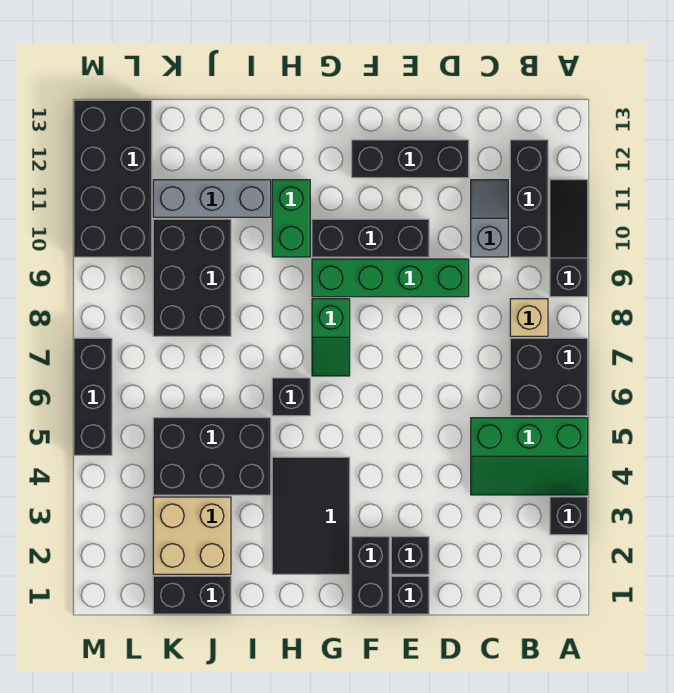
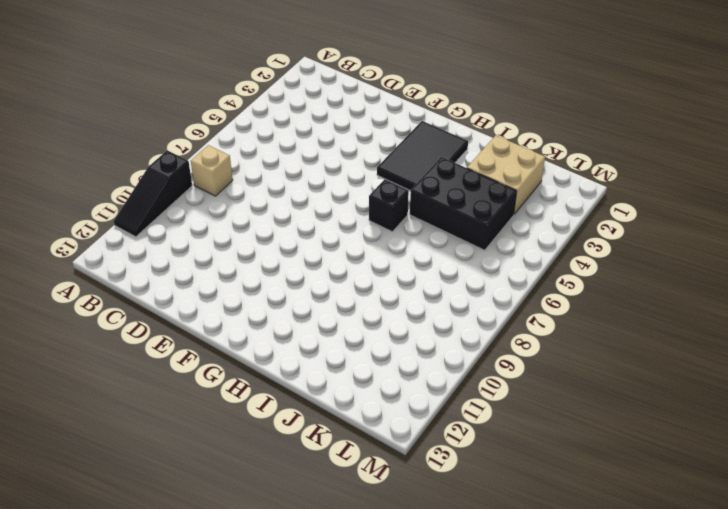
none -> black brick A3 level 1
none -> green slope A4:C5 level 1 top 5
none -> black brick A6:B7 level 1

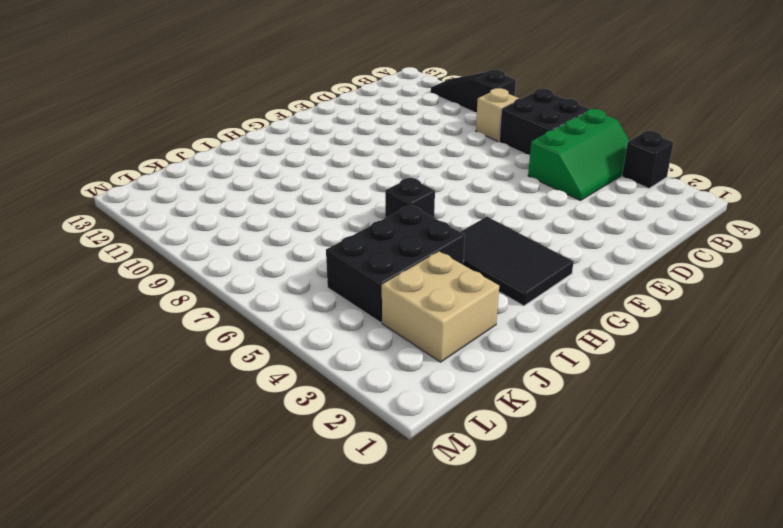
none -> black brick B10:B12 level 1
none -> grey slope C10:C11 level 1 top 10
none -> green brick D9:G9 level 1

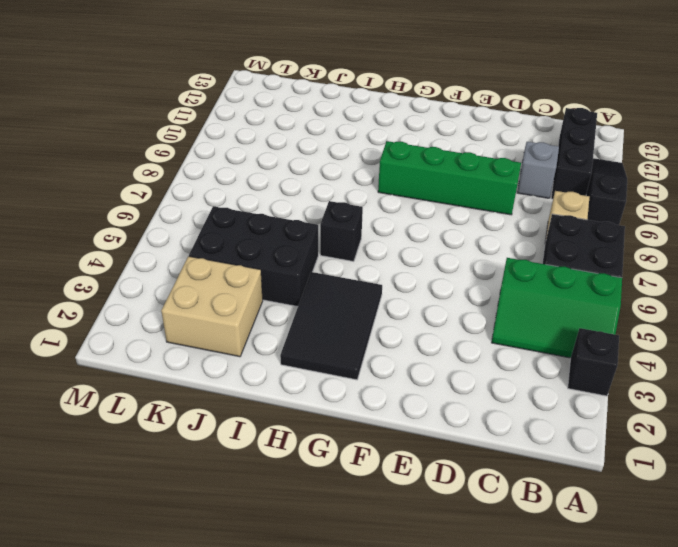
none -> black brick D12:F12 level 1
none -> black brick E1 level 1
none -> black brick E2 level 1

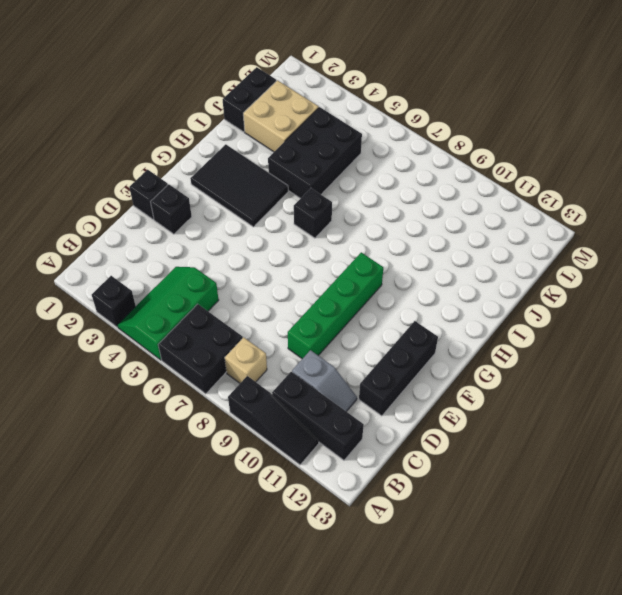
none -> black brick E10:G10 level 1
none -> black brick F1:F2 level 1
none -> green slope G7:G8 level 1 top 8

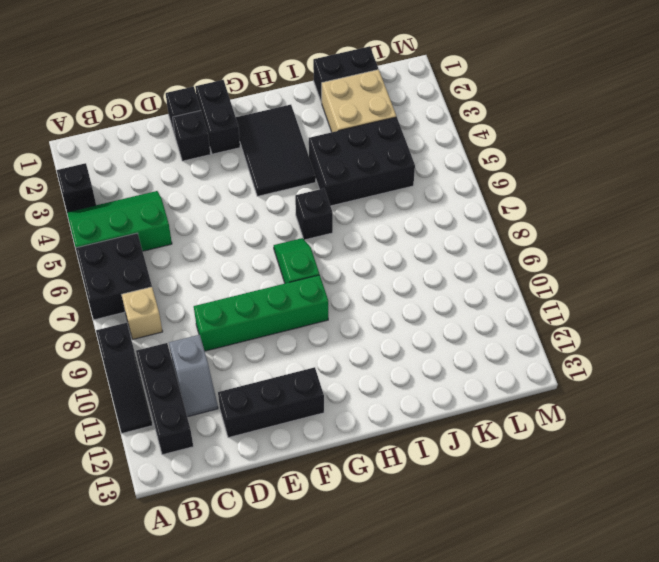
none -> black brick E10:G10 level 1
none -> green brick H10:H11 level 1
none -> grey brick I11:K11 level 1

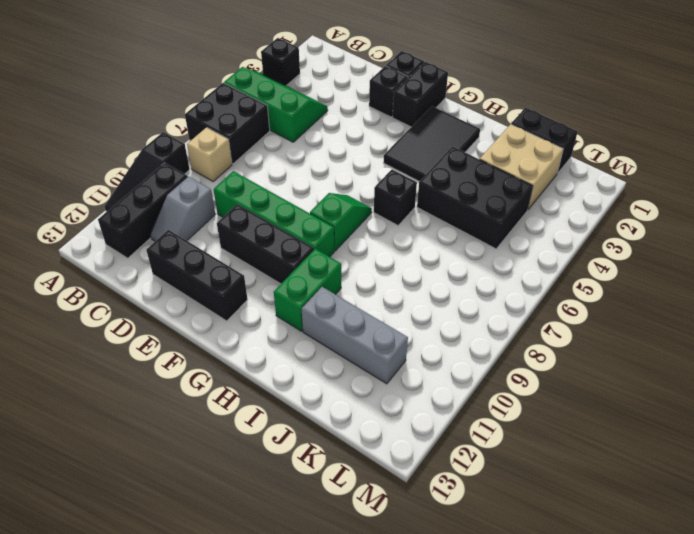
none -> black brick J8:K10 level 1
none -> black brick L10:M13 level 1
none -> black brick M5:M7 level 1

